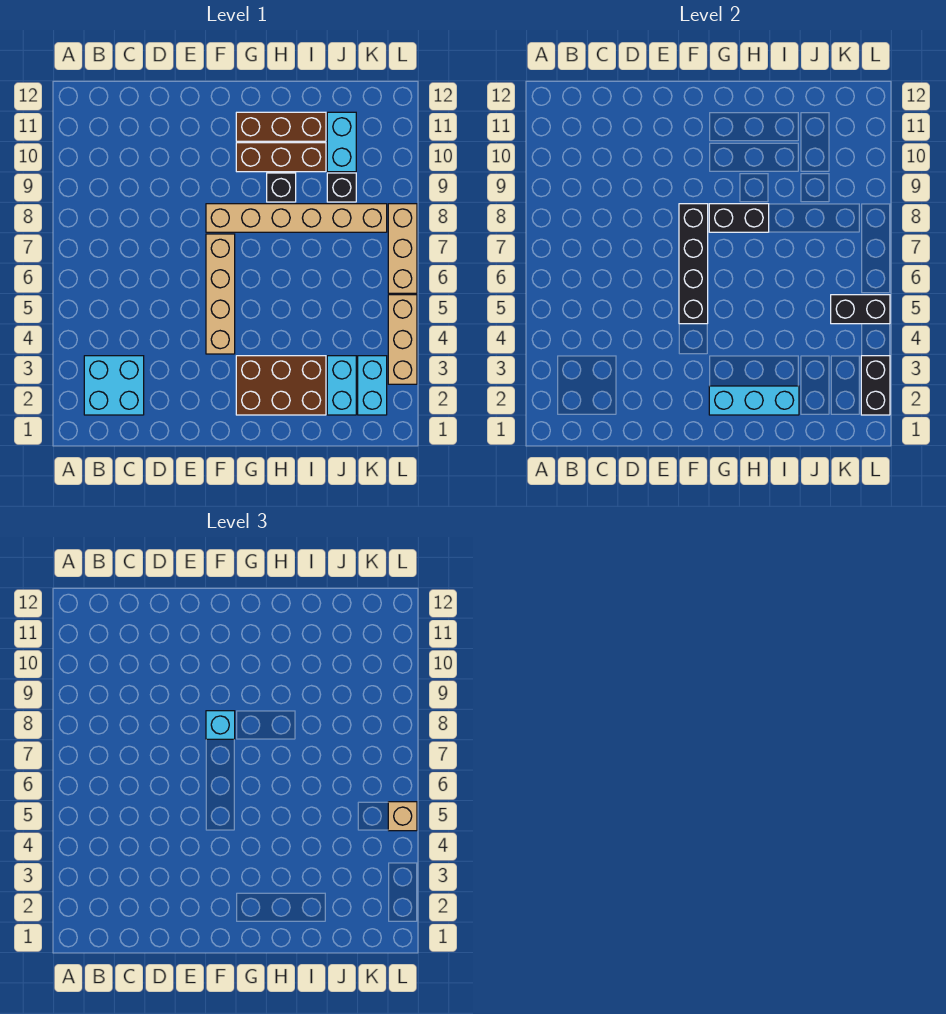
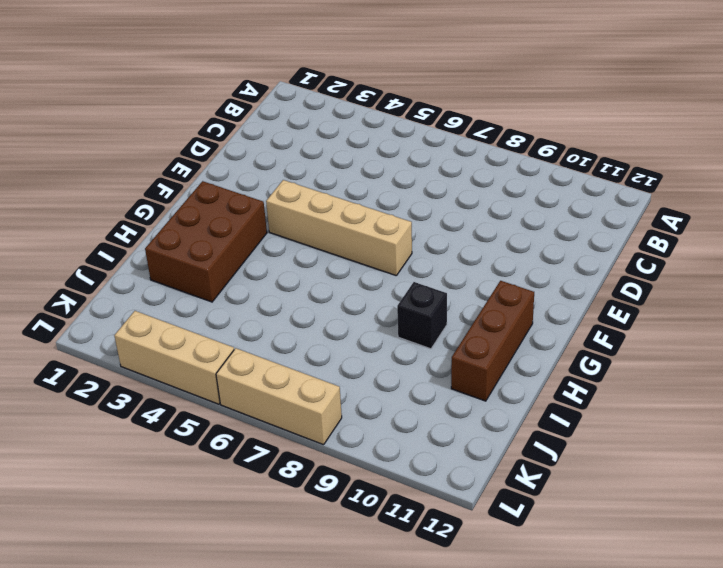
none -> cyan brick B2:C3 level 1
none -> tan brick F8:K8 level 1
none -> brown brick G10:I10 level 1

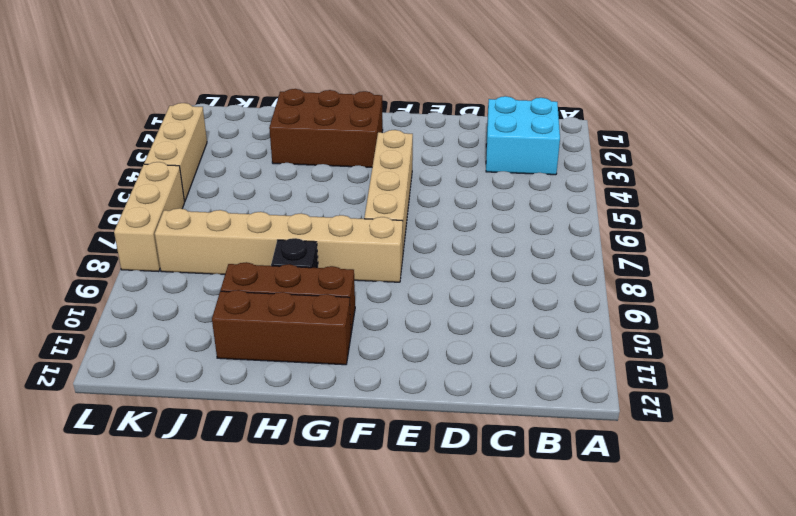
none -> cyan brick J2:J3 level 1
none -> black brick J9 level 1
none -> cyan brick J10:J11 level 1

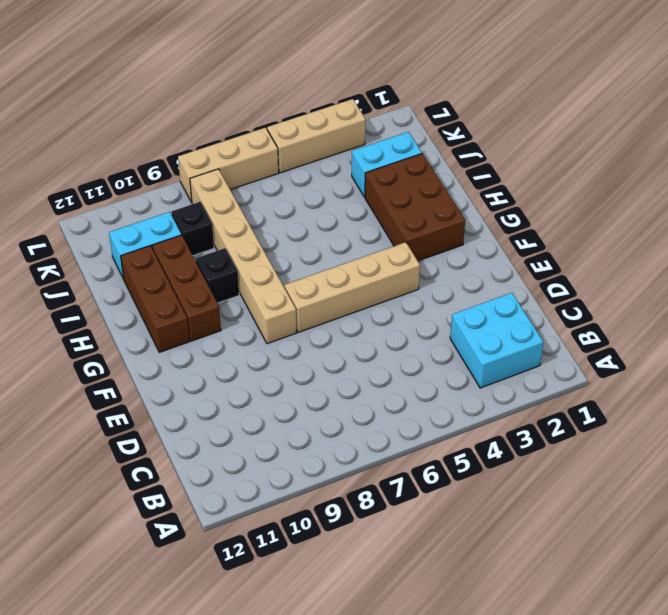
none -> cyan brick K2:K3 level 1
none -> black brick F5:F8 level 2
none -> cyan brick G2:I2 level 2

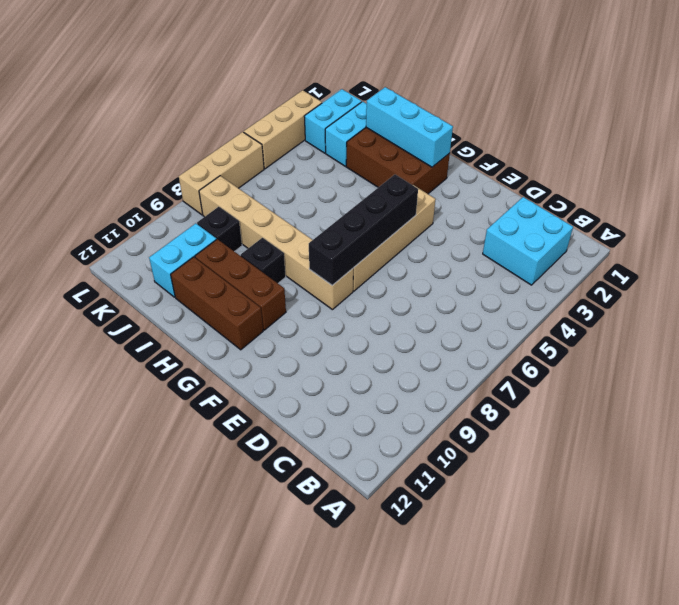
none -> black brick G8:H8 level 2
none -> black brick K5:L5 level 2
none -> black brick L2:L3 level 2

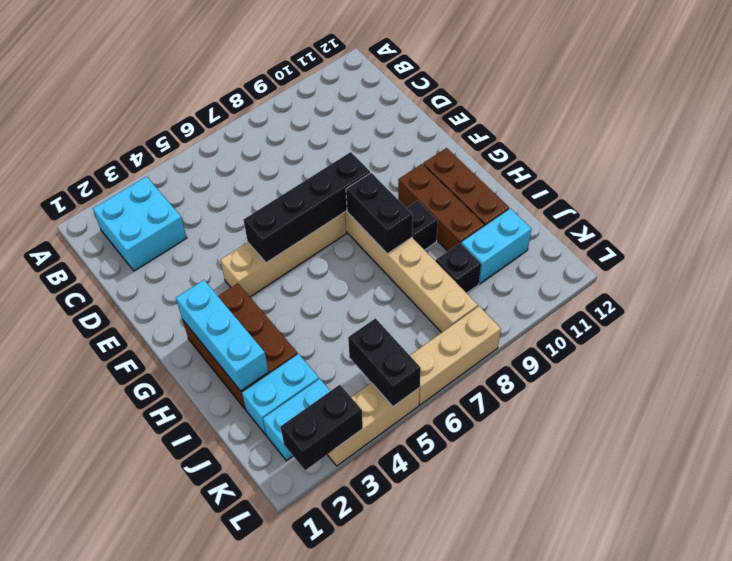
none -> cyan brick F8 level 3
none -> tan brick L5 level 3

